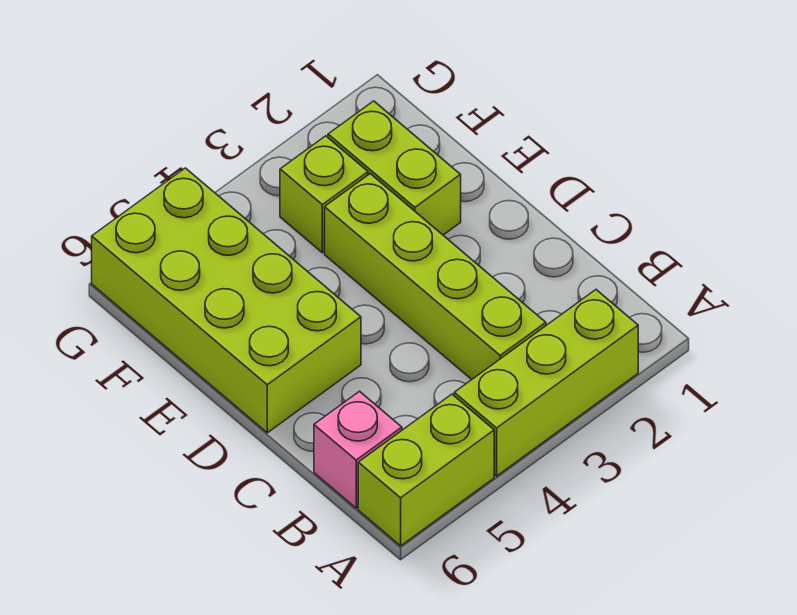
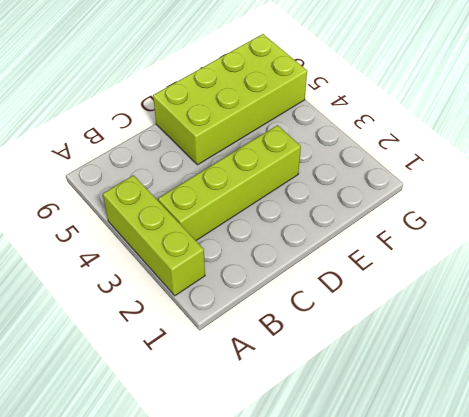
none -> lime brick A5:A6 level 1
none -> pink brick B6 level 1

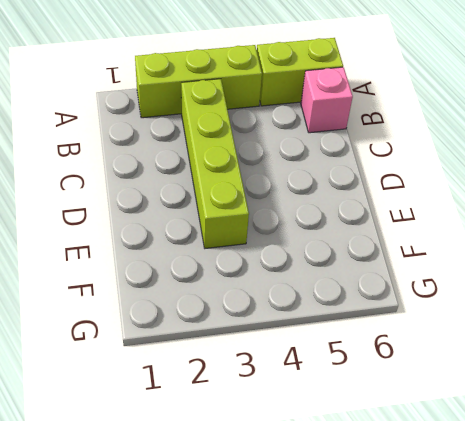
none -> lime brick D5:G6 level 1
none -> lime brick E2:F2 level 1

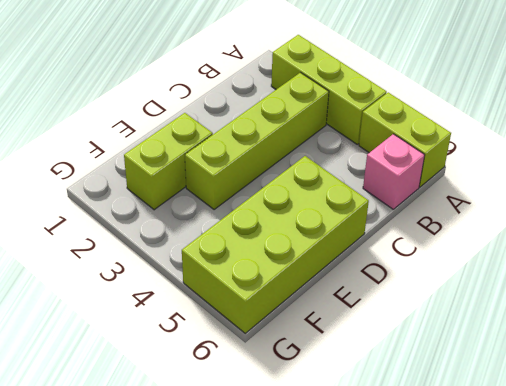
none -> lime brick F3 level 1

